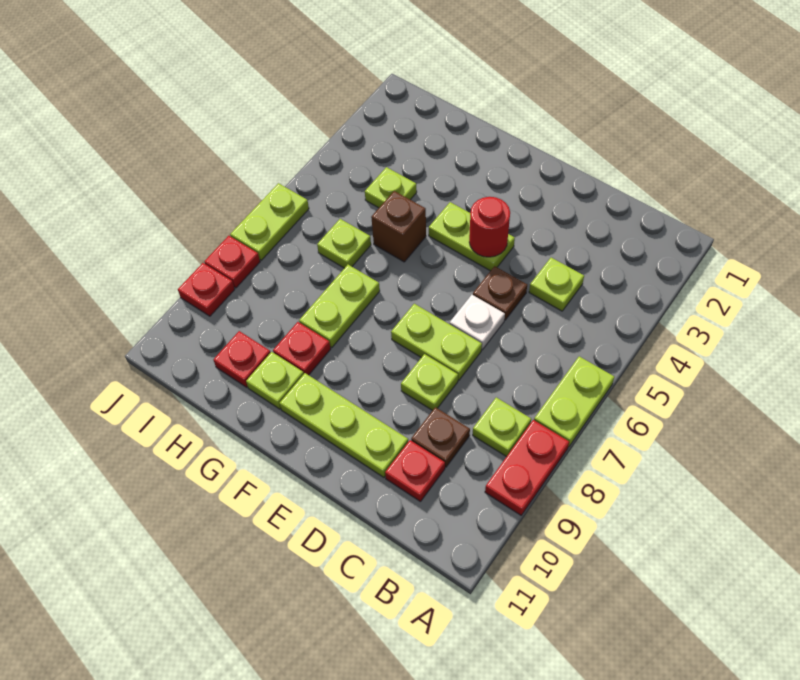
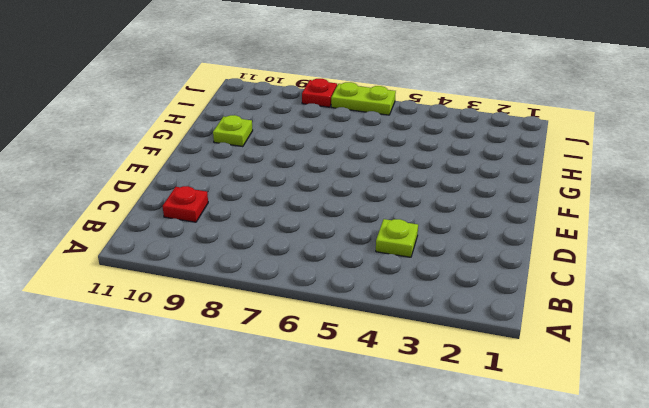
none -> lime plate A6:A7 level 1
none -> red plate A8:A9 level 1
none -> lime plate B8 level 1

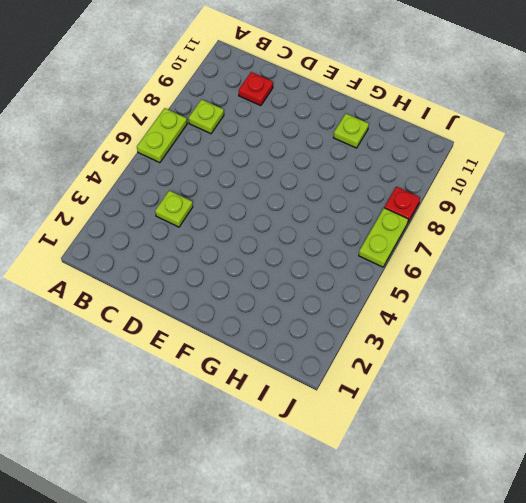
none -> red plate A8:A9 level 1
none -> brown plate C9 level 1
none -> brown plate D5 level 1

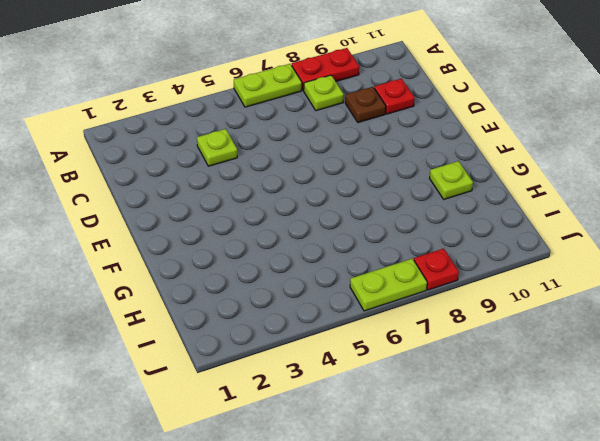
none -> brown plate D5 level 1
none -> white plate D6 level 1
none -> lime plate D7:E7 level 1

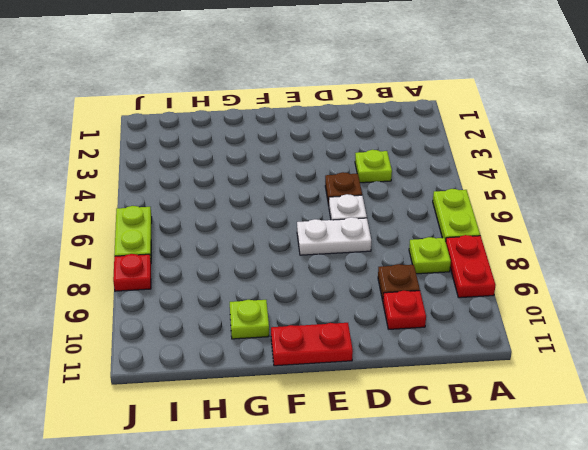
white plate D7:E7 level 1 -> lime plate D7:E7 level 1
red plate E11:F11 level 1 -> none
none -> lime plate D8 level 1
none -> lime plate D10:F10 level 1
none -> lime plate E4:F4 level 1

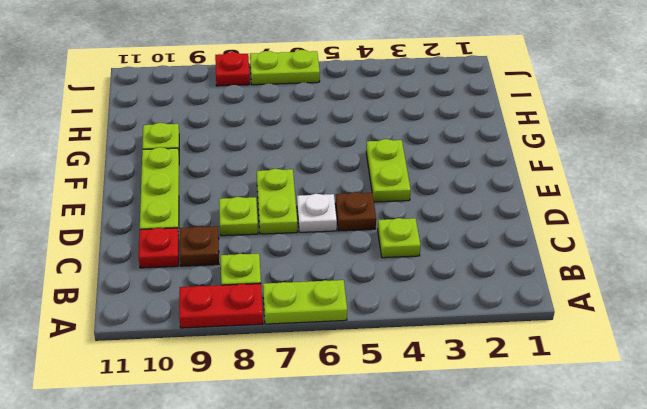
none -> brown brick G5 level 1
none -> lime plate G7:G8 level 1
none -> red plate G9 level 1

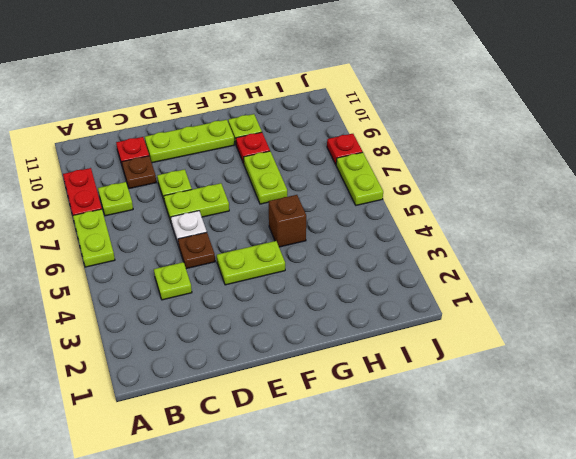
none -> lime plate H4 level 1
none -> lime plate H6 level 1
none -> red plate H10 level 1

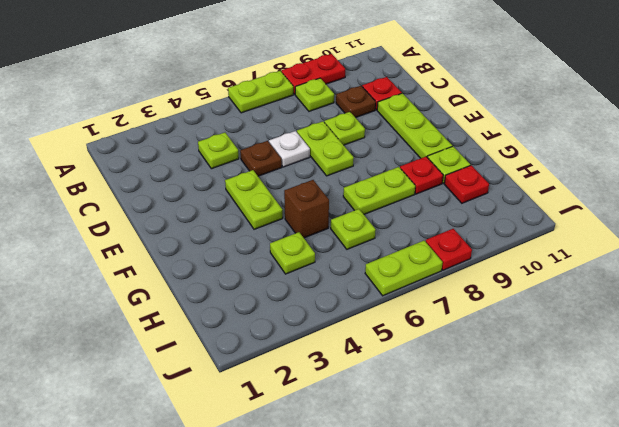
none -> red plate J9 level 1
none -> red round brick E4 level 2

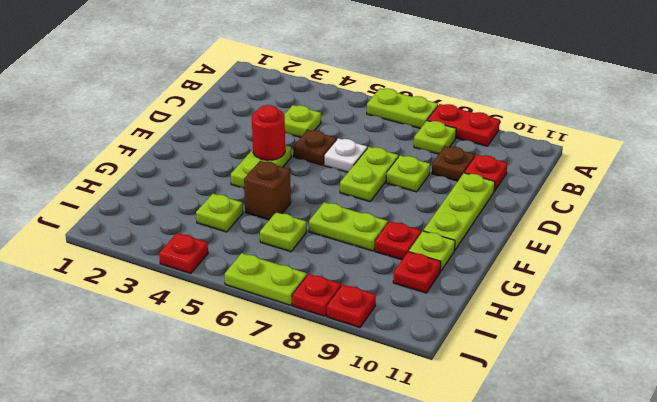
red plate J4 level 1 -> none

